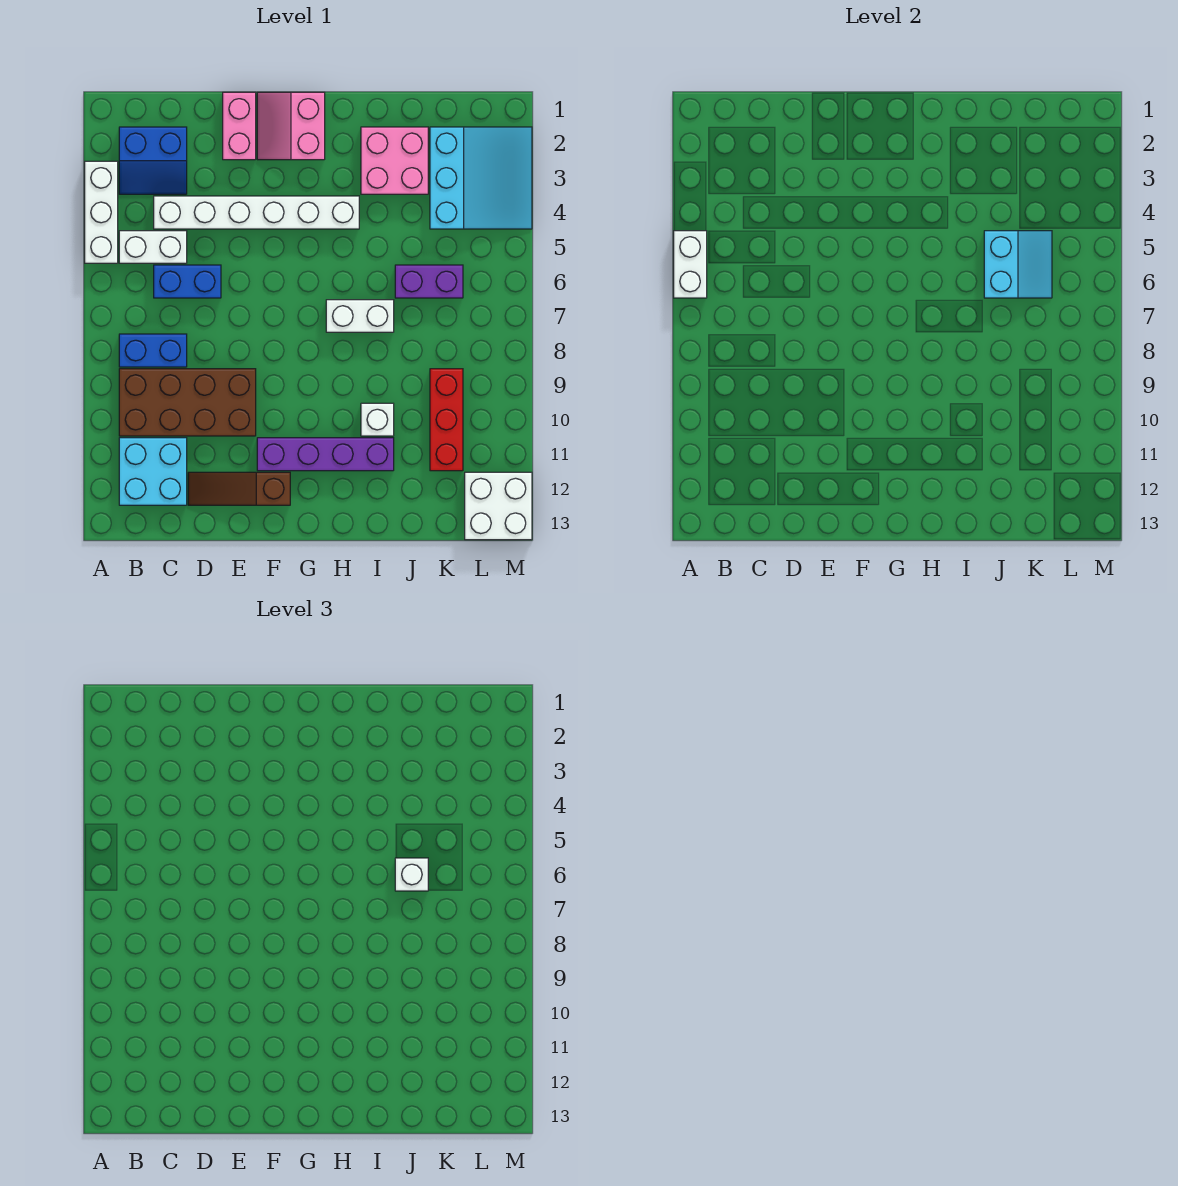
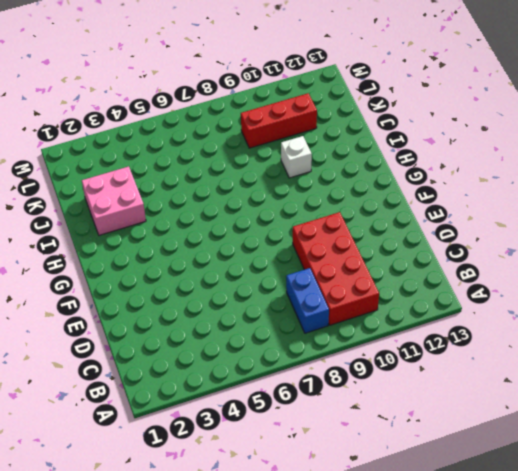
red brick B9:E10 level 1 -> brown brick B9:E10 level 1
none -> white brick A3:A5 level 1
none -> blue slope B2:C3 level 1 top 2
none -> white brick B5:C5 level 1

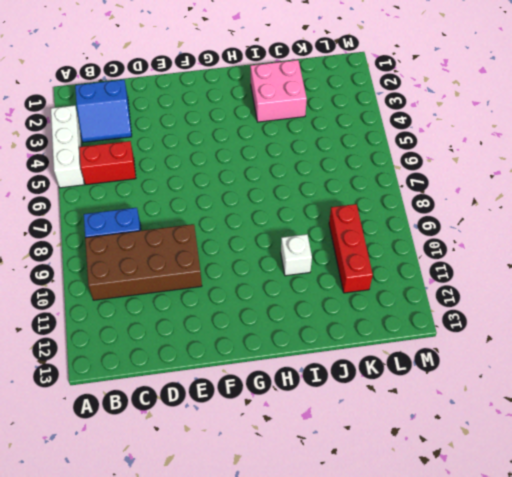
red brick B5:C5 level 1 -> white brick B5:C5 level 1
none -> cyan brick B11:C12 level 1
none -> white brick C4:H4 level 1
none -> blue brick C6:D6 level 1

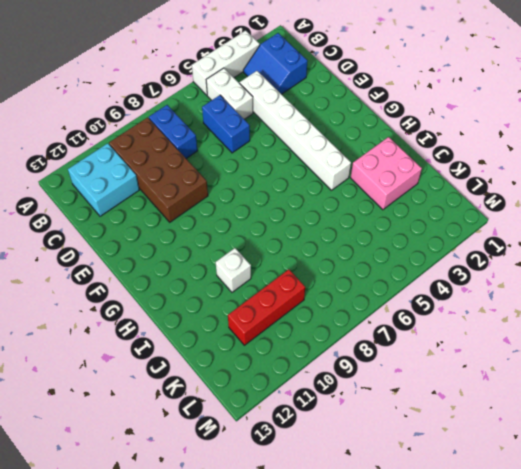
none -> brown slope D12:F12 level 1 top F
none -> pink brick E1:E2 level 1
none -> pink slope F1:G2 level 1 top G

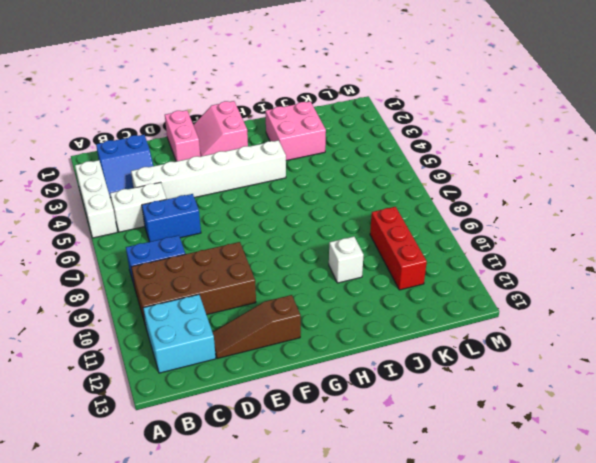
none -> purple brick F11:I11 level 1
none -> white brick H7:I7 level 1
none -> purple brick J6:K6 level 1

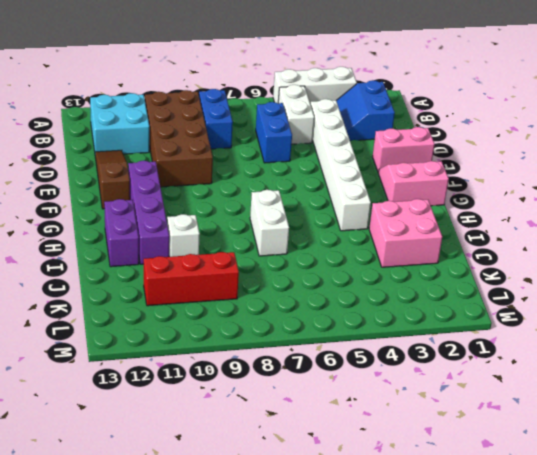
purple brick H12:I12 level 1 -> purple brick J6:K6 level 1
none -> cyan slope K2:M4 level 1 top K
none -> white brick L12:M13 level 1
none -> white brick A5:A6 level 2

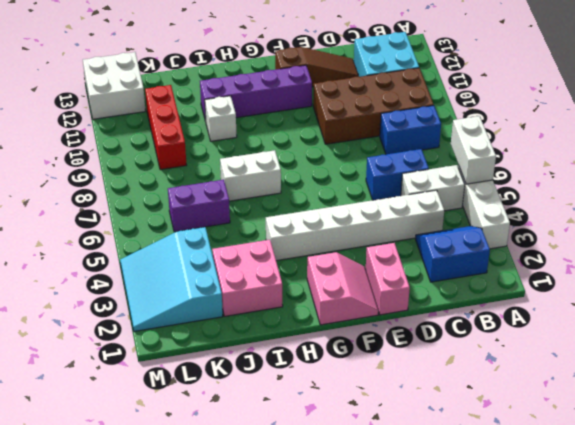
none -> cyan slope J5:K6 level 2 top J
none -> white brick J6 level 3

